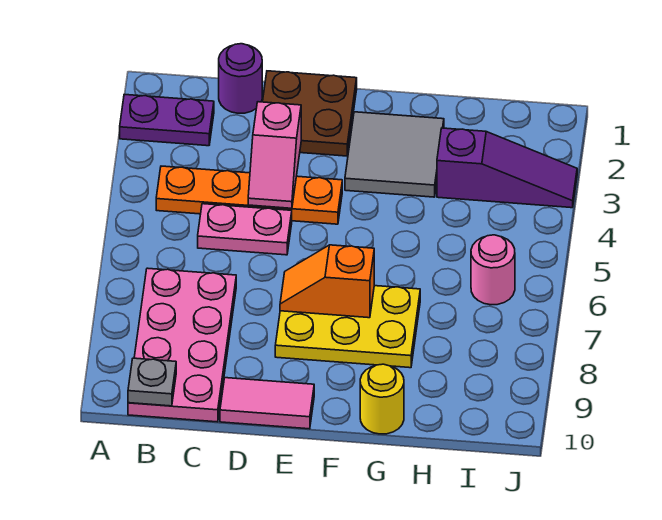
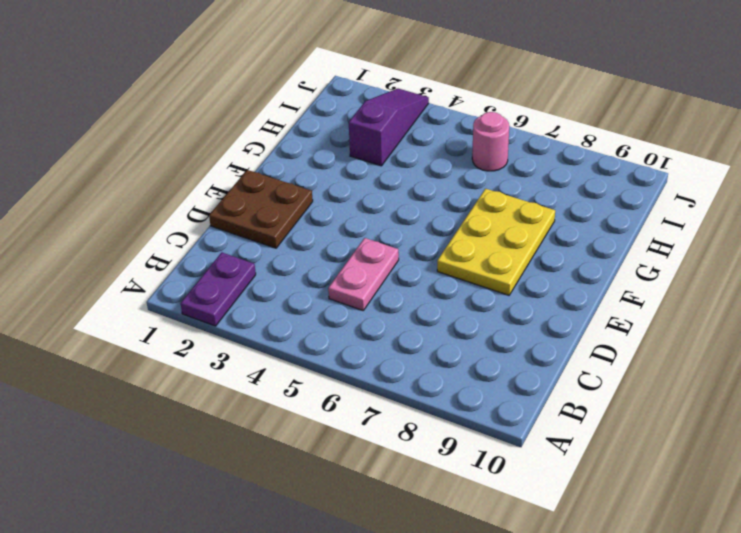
none -> orange plate B4:E4 level 1
none -> pink plate B7:C10 level 1
none -> purple round brick C1 level 1

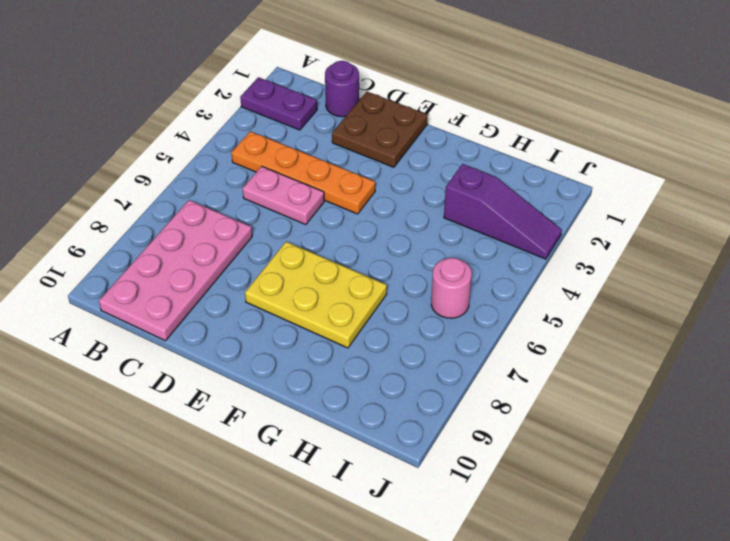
none -> pink tile D10:E10 level 1
none -> grey tile F2:G3 level 1
none -> yellow round brick G10 level 1

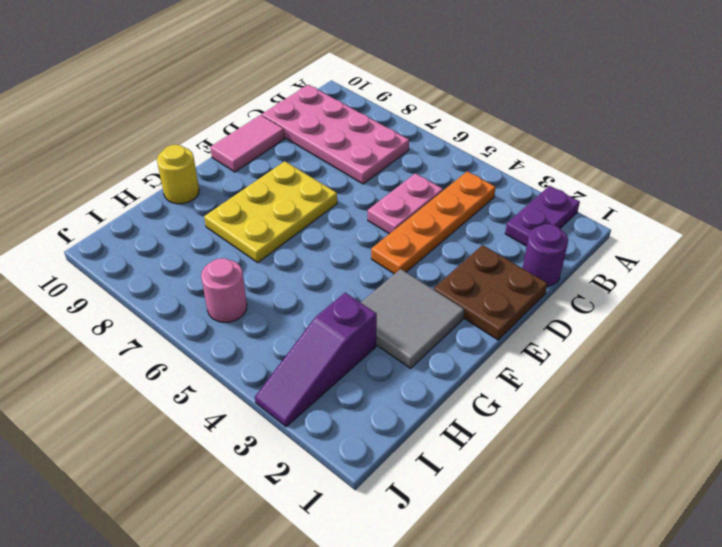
none -> grey plate B10 level 2
none -> pink slope D3:D4 level 2 top 3
none -> orange slope E7:F7 level 2 top F

